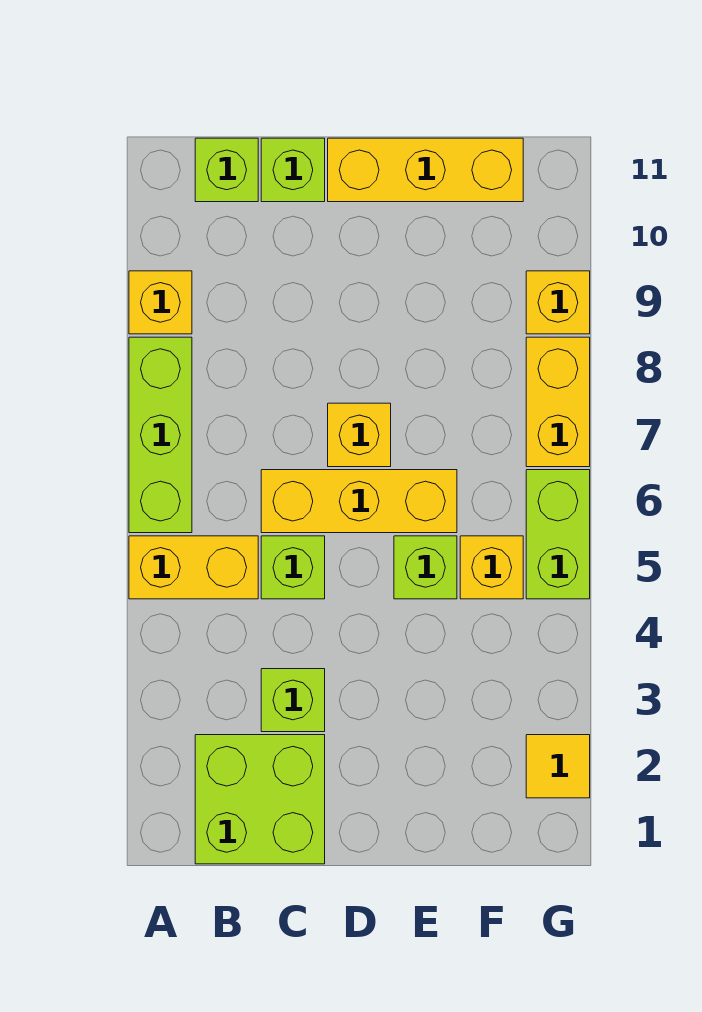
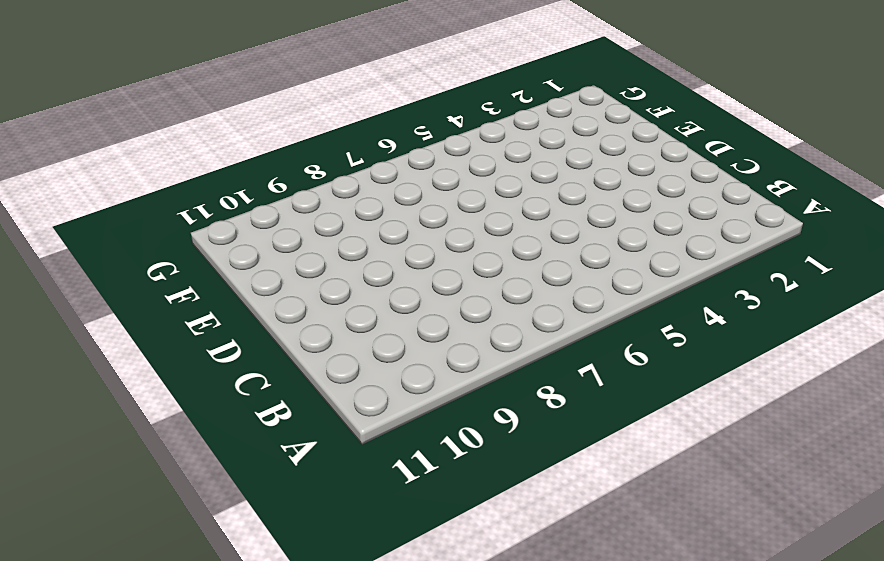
none -> yellow brick A5:B5 level 1
none -> lime brick A6:A8 level 1
none -> yellow brick A9 level 1

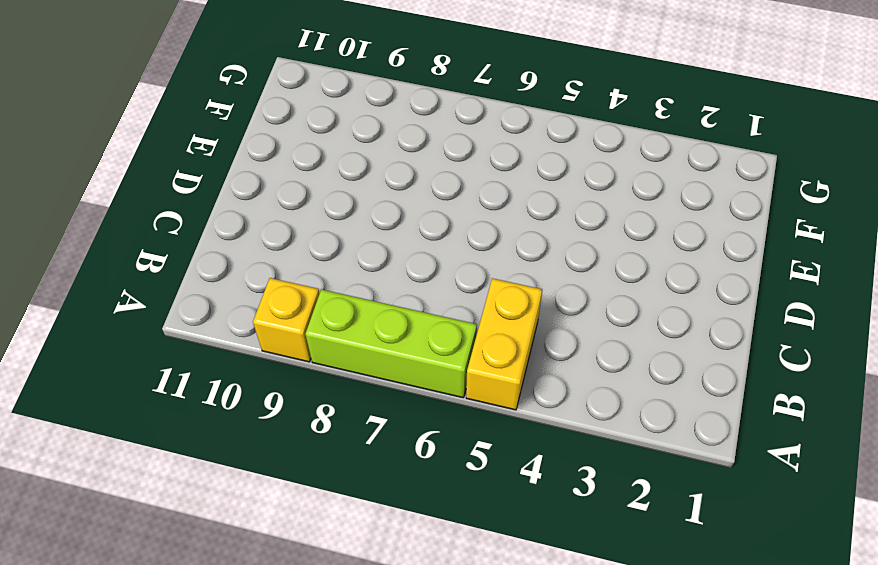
none -> lime brick B1:C2 level 1
none -> lime brick B11 level 1
none -> lime brick C3 level 1

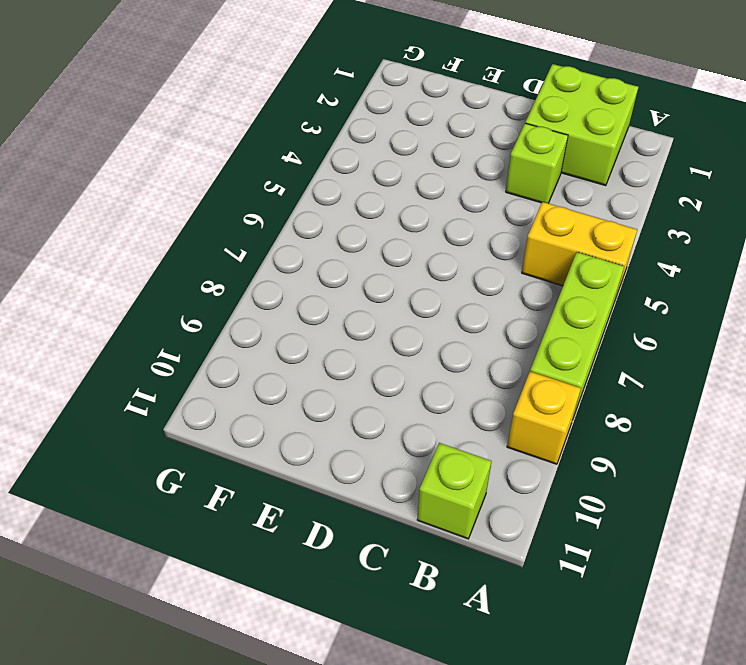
none -> lime brick C5 level 1
none -> yellow brick C6:E6 level 1
none -> lime brick C11 level 1

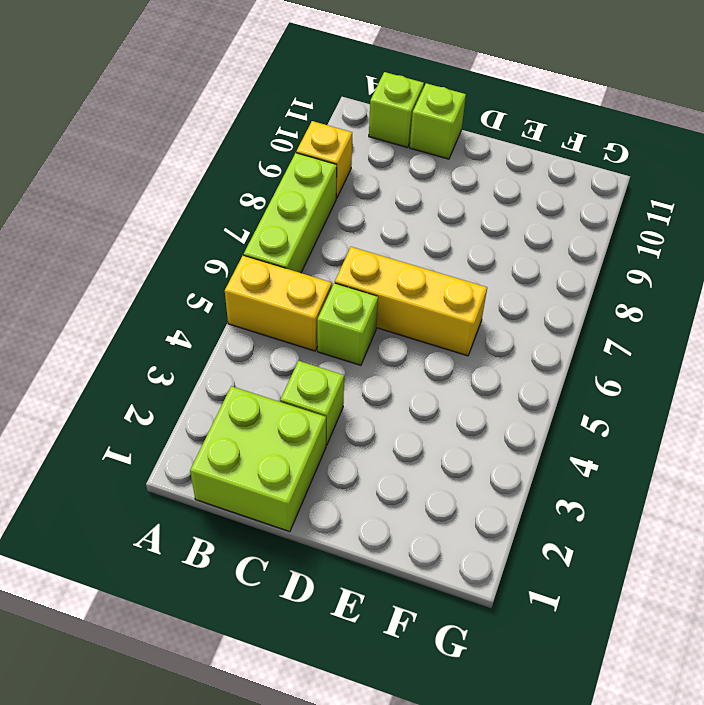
none -> yellow brick D7 level 1
none -> yellow brick D11:F11 level 1
none -> lime brick E5 level 1

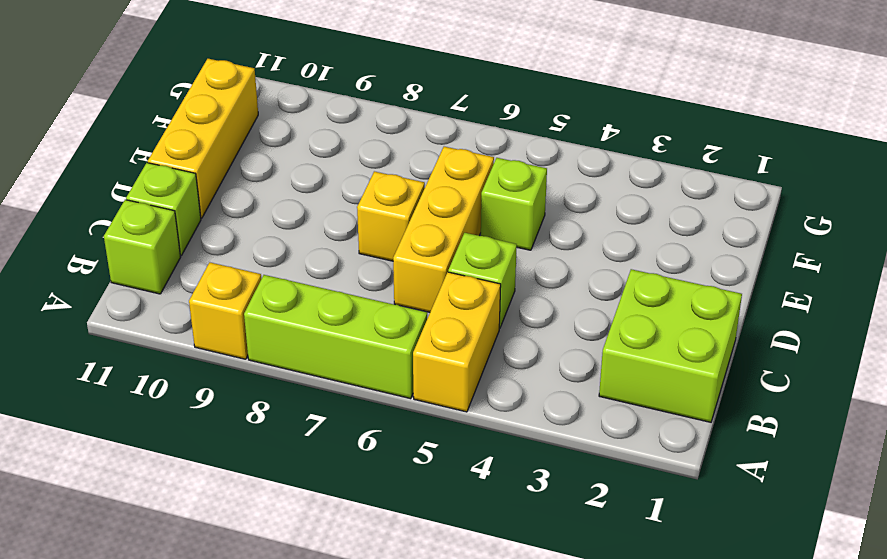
none -> lime brick C3 level 1
none -> yellow brick F5 level 1
none -> yellow tile G2 level 1

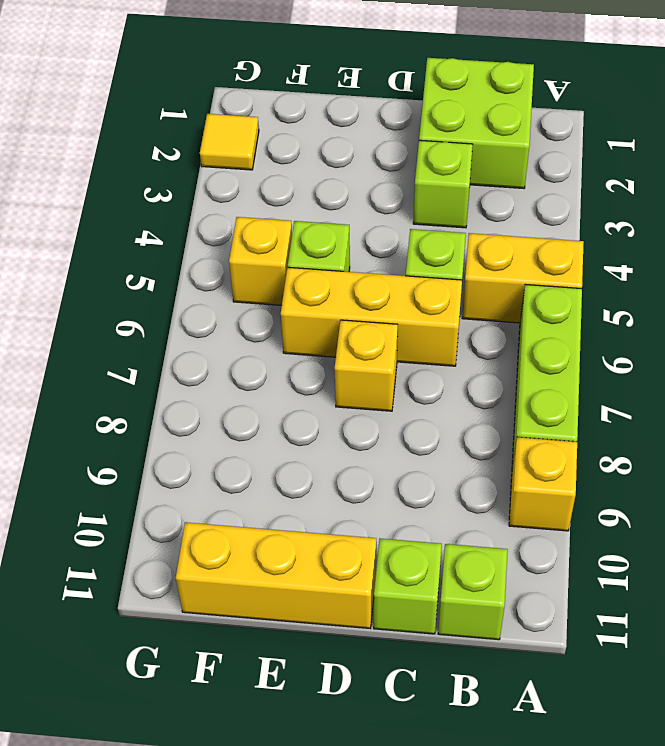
none -> lime brick G5:G6 level 1
none -> yellow brick G7:G8 level 1
none -> yellow brick G9 level 1

